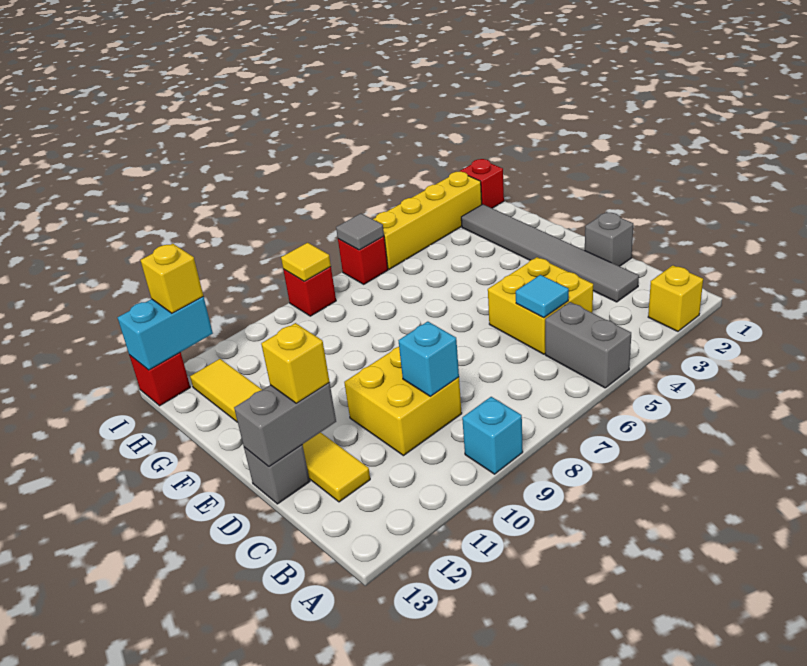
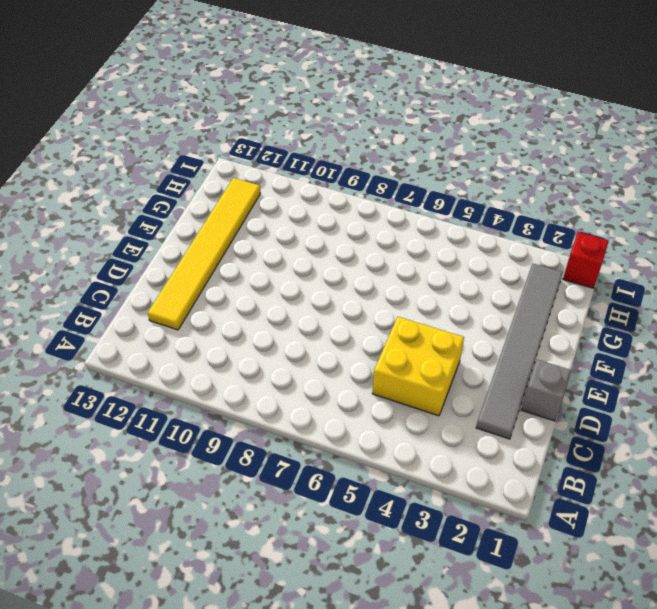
none -> yellow brick A2 level 1
none -> grey brick A5:B5 level 1
none -> cyan brick A9 level 1

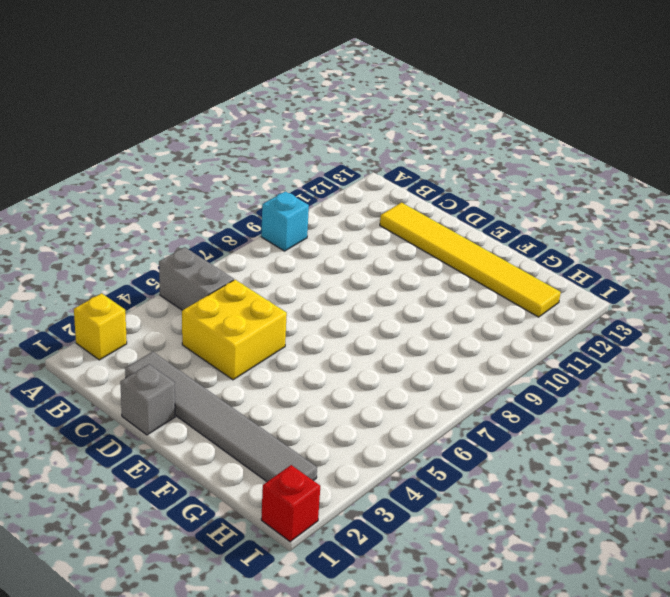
none -> yellow brick C9:D10 level 1
none -> grey brick D13 level 1
none -> yellow brick I2:I5 level 1

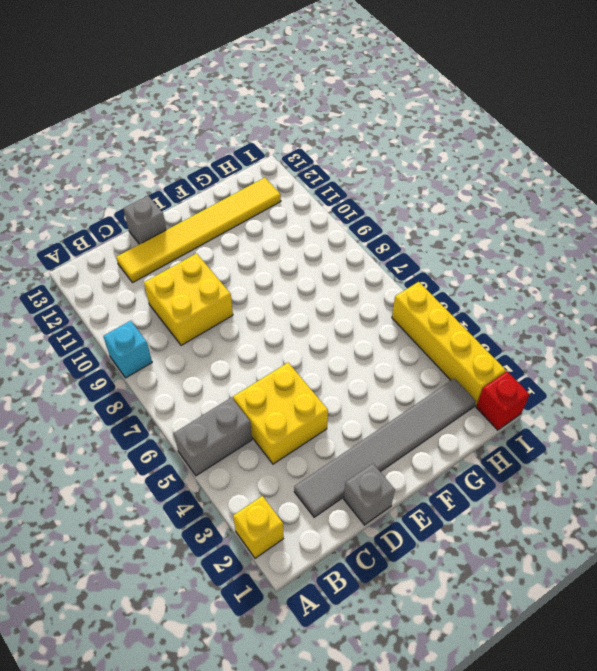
none -> red brick I6 level 1
none -> red brick I8 level 1
none -> red brick I13 level 1

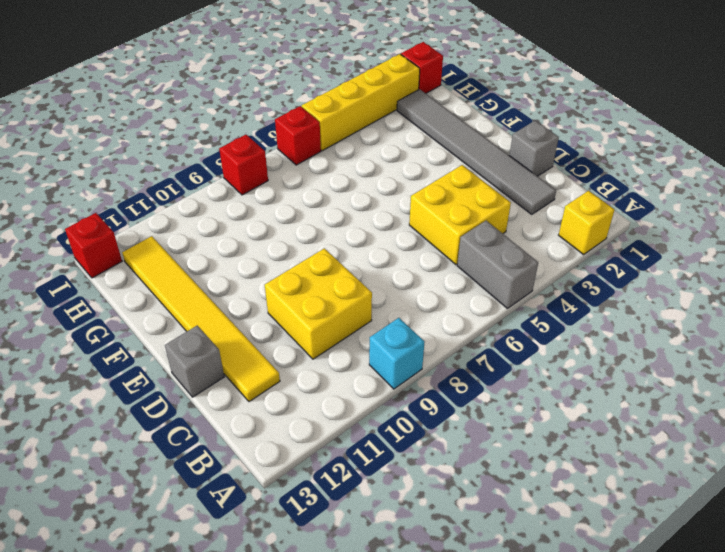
none -> cyan tile C5 level 2
none -> cyan brick C9 level 2
none -> grey brick D12:D13 level 2

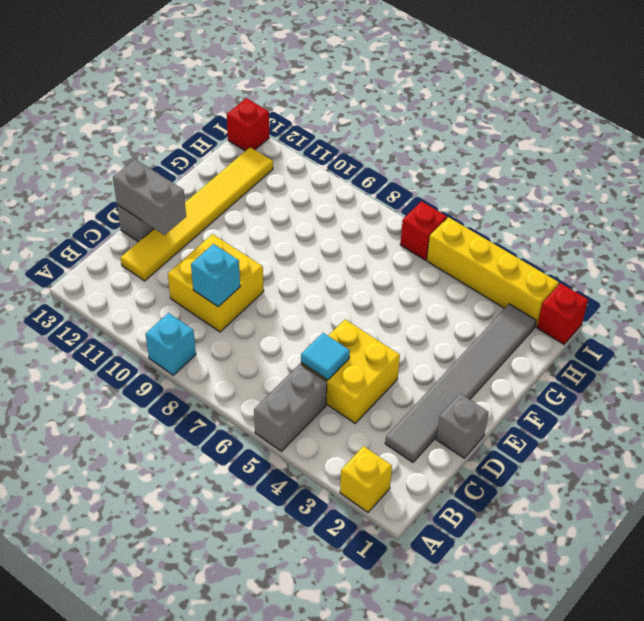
none -> red brick I8 level 1
none -> grey tile I6 level 2
none -> yellow tile I8 level 2

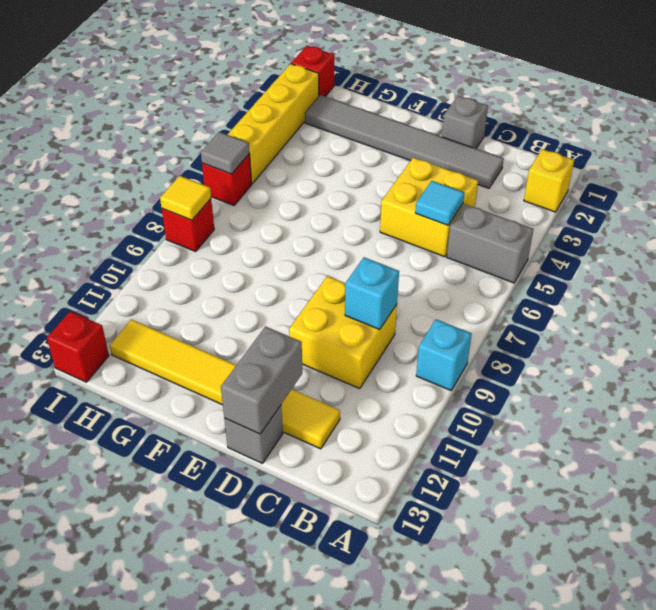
none -> cyan brick I12:I13 level 2
none -> yellow brick D12 level 3
none -> yellow brick I12 level 3

